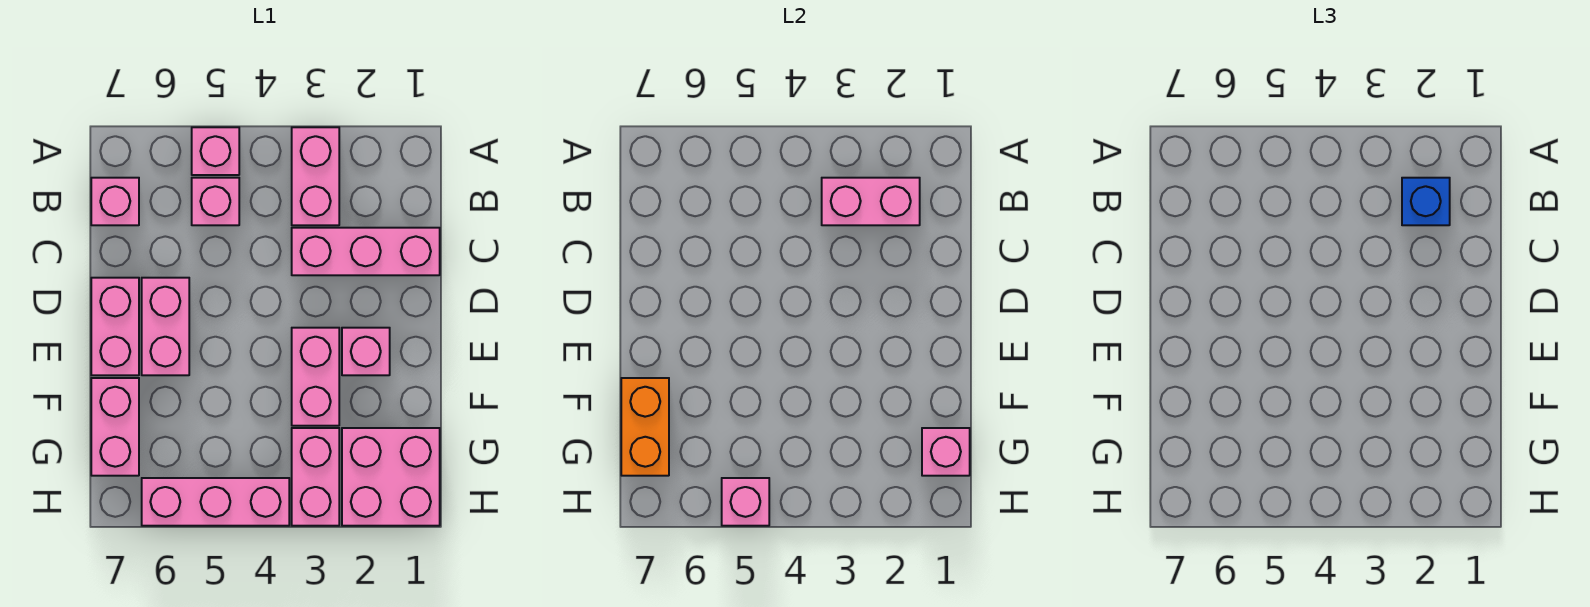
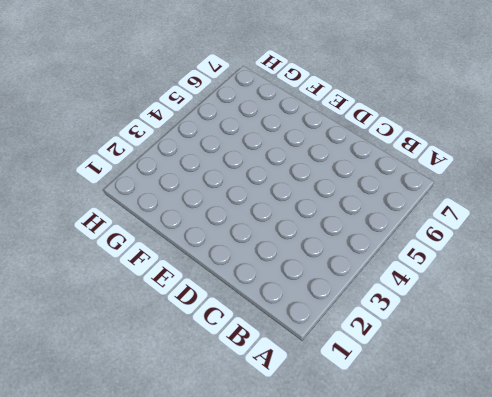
none -> pink brick A3:B3 level 1
none -> pink brick A5 level 1
none -> pink brick B5 level 1

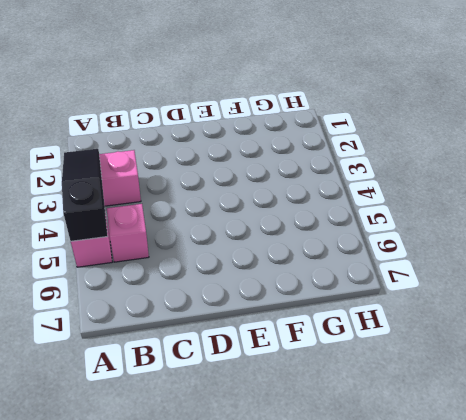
black slope A3:A5 level 2 top 5 -> none
none -> pink brick B7 level 1
none -> pink brick C1:C3 level 1
none -> pink brick D6:E6 level 1

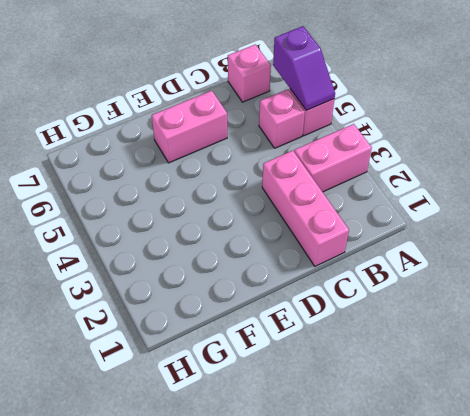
purple slope A5:A6 level 2 top 6 -> none
none -> pink brick D7:E7 level 1
none -> pink brick E2 level 1
none -> pink brick E3:F3 level 1

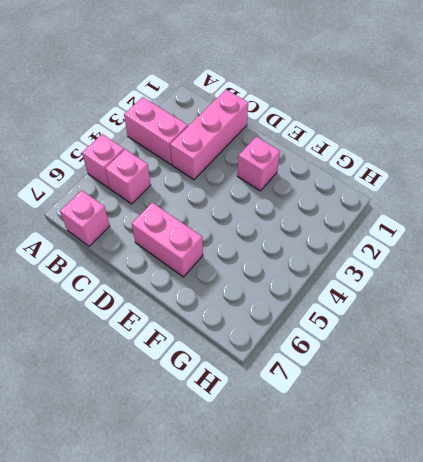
none -> pink brick D7:E7 level 1
none -> pink brick E3:F3 level 1
none -> pink brick F7:G7 level 1

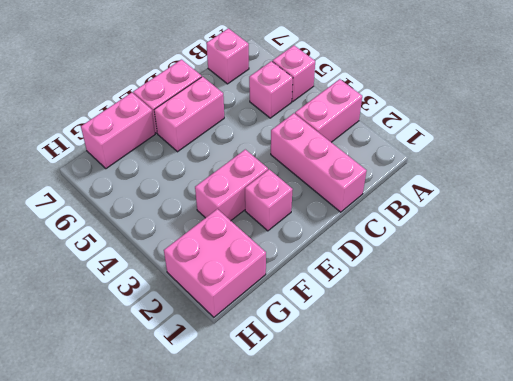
none -> pink brick G3:H3 level 1
none -> pink brick H4:H6 level 1
none -> pink brick B2:B3 level 2

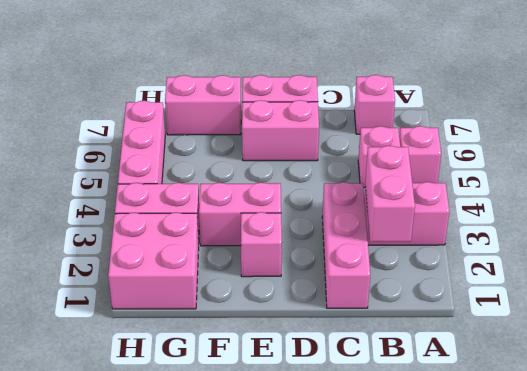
none -> orange brick F7:G7 level 2
none -> pink brick G1 level 2
none -> pink brick H5 level 2

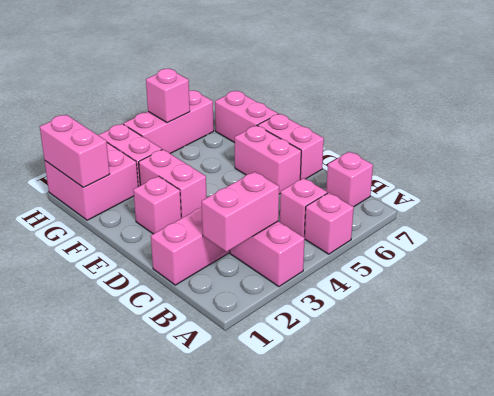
pink brick G1:H1 level 2 -> pink brick G1 level 2
none -> orange brick F7:G7 level 2
none -> blue brick B2 level 3

